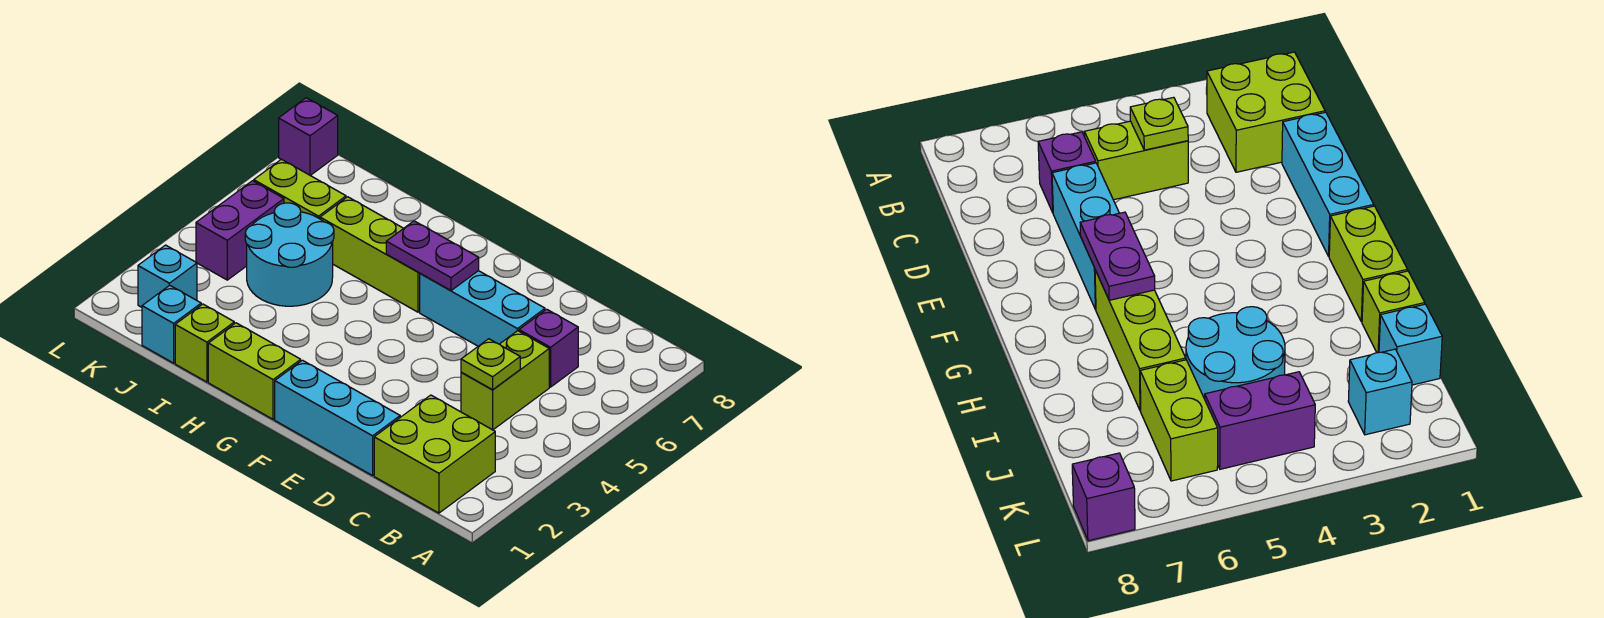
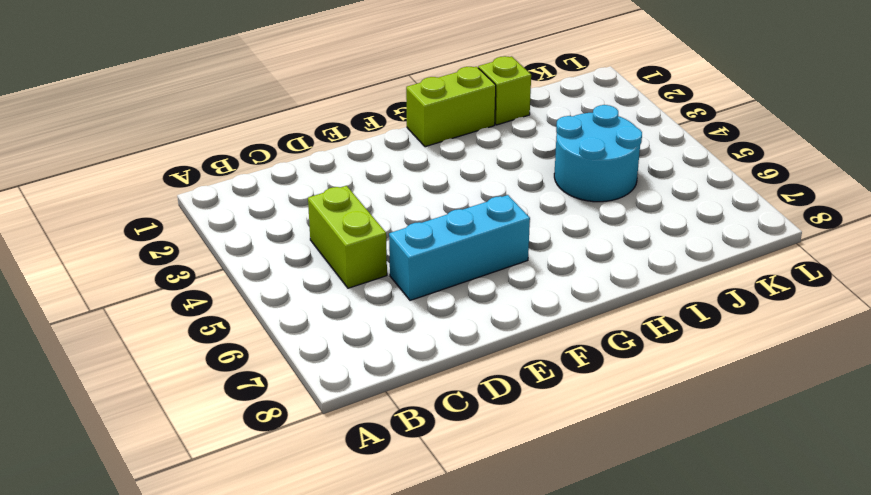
none -> lime brick B1:C2 level 1
none -> purple brick C6 level 1
none -> cyan brick D1:F1 level 1

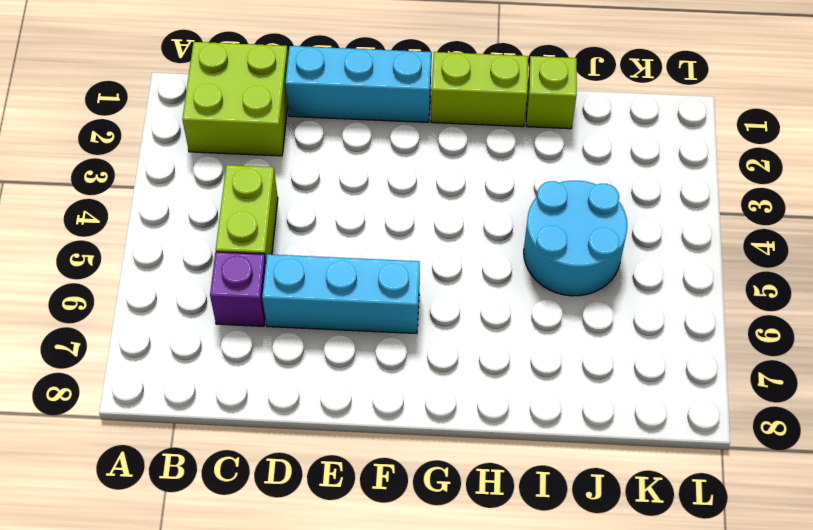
none -> lime brick G6:I6 level 1
none -> cyan brick J1 level 1
none -> lime brick J6:K6 level 1

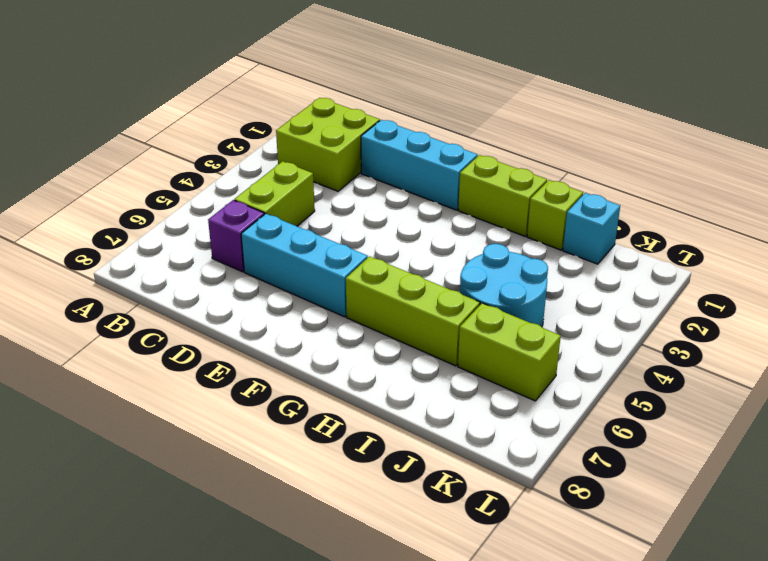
none -> cyan brick K2 level 1
none -> purple brick K4:K5 level 1
none -> purple brick L8 level 1

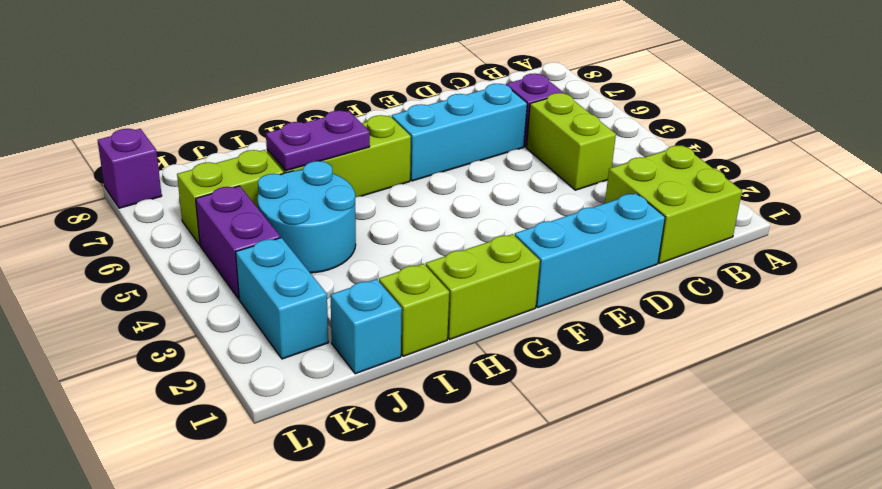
purple plate H6:I6 level 2 -> purple plate F6:G6 level 2
cyan brick K2:K3 level 1 -> cyan brick K2 level 1
none -> lime plate C4 level 2

